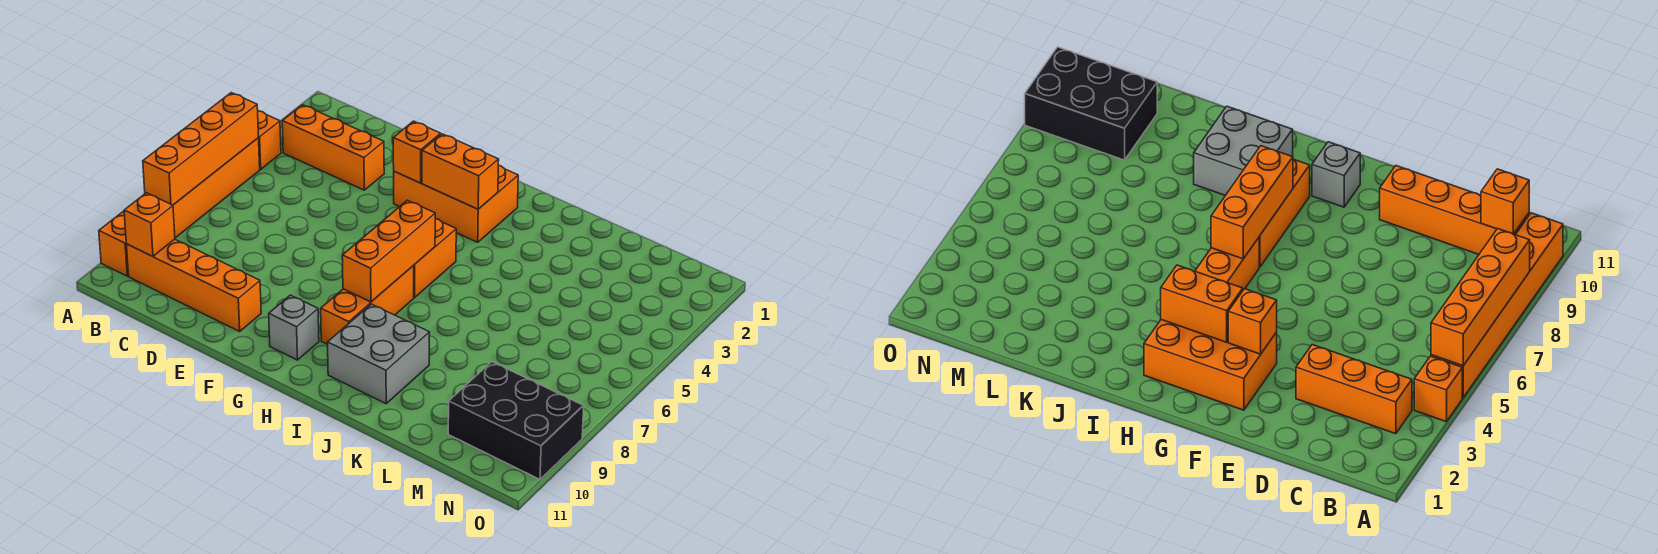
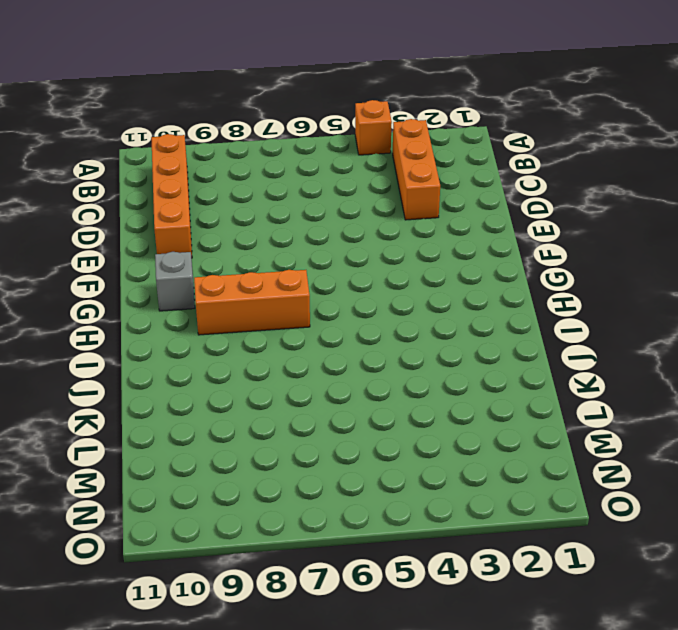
none -> orange brick A5:A10 level 1
none -> orange brick F2:H3 level 1
none -> orange brick H5:H6 level 1

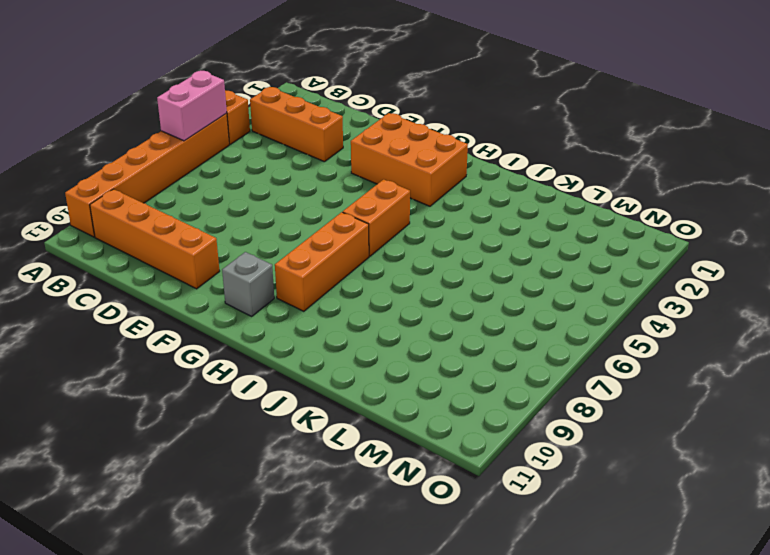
pink brick A5:A6 level 2 -> orange brick A5:A8 level 2
none -> grey brick I9:J10 level 1
none -> black brick M9:O10 level 1
none -> orange brick B10 level 2

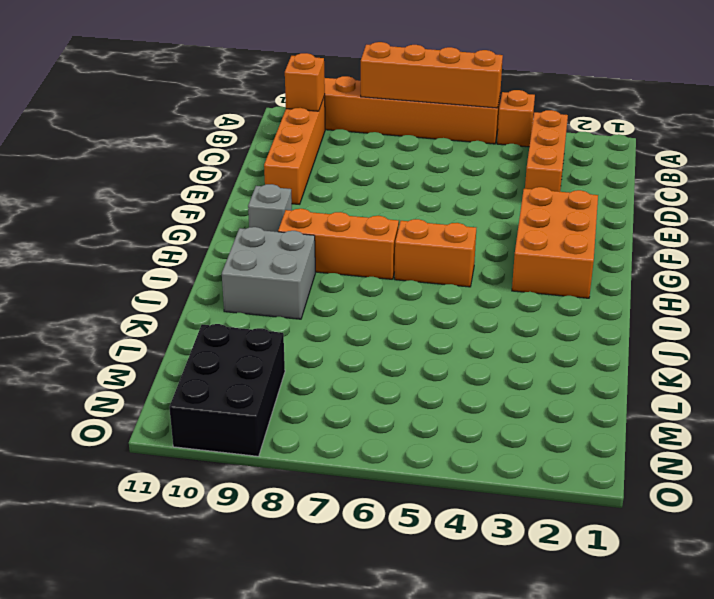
none -> orange brick F3 level 2
none -> orange brick G3:H3 level 2
none -> orange brick H6:H8 level 2

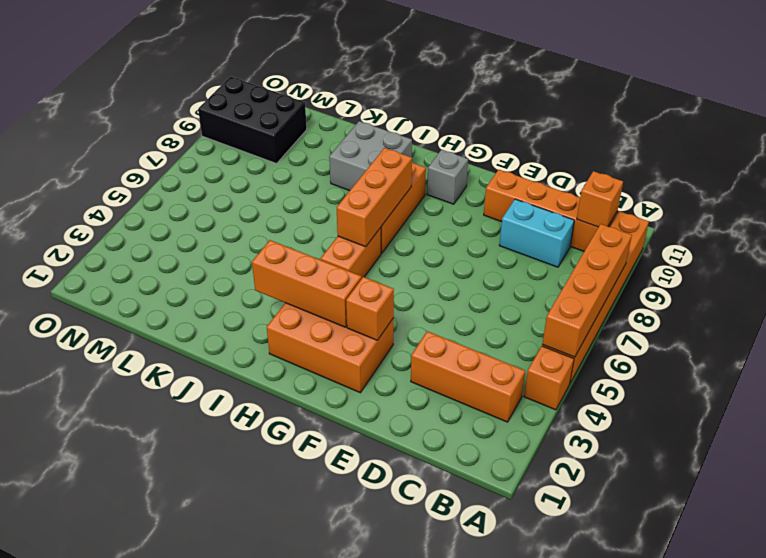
cyan brick C9:D9 level 1 -> none
orange brick G3:I3 level 2 -> orange brick G3:H3 level 2

